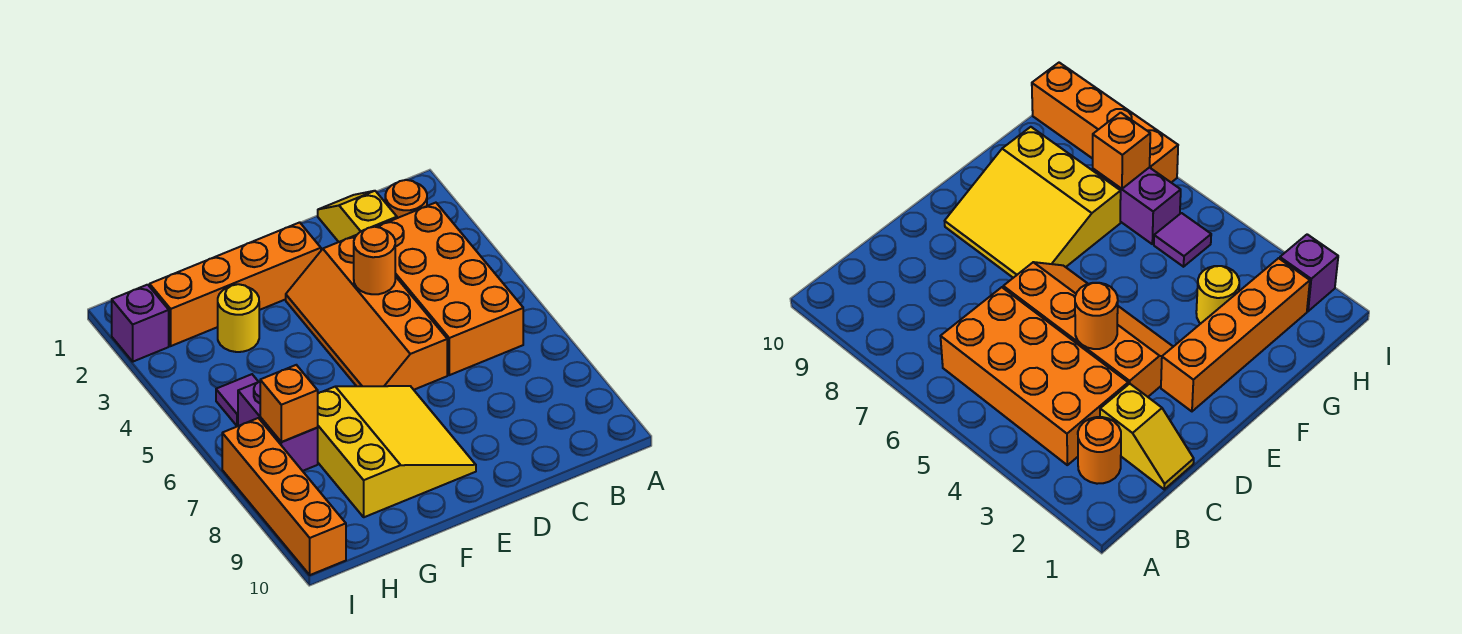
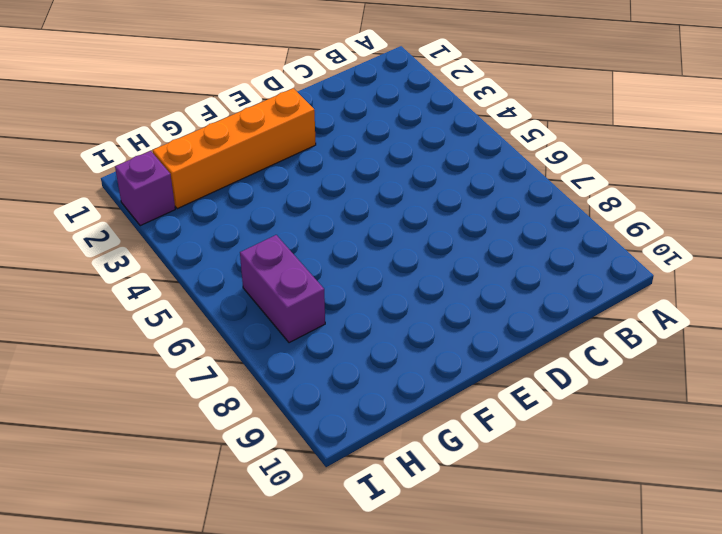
none -> orange round brick B2 level 1
none -> orange brick B3:C6 level 1
none -> yellow slope C1:C2 level 1 top 2

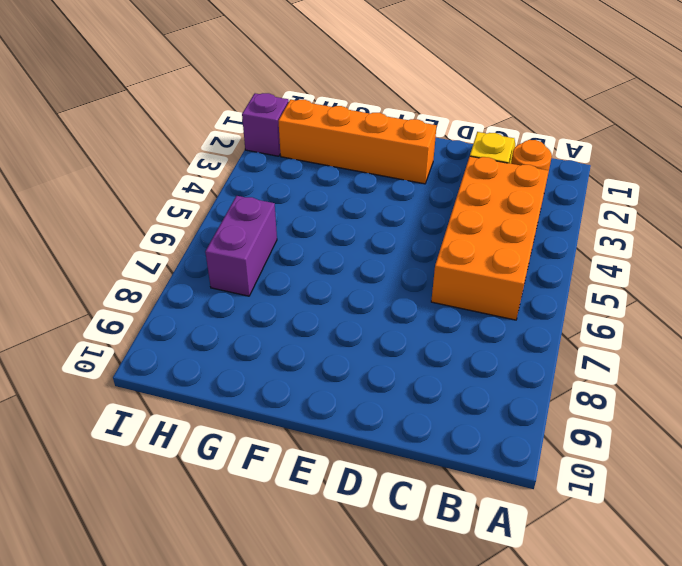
none -> orange slope D3:E6 level 1 top D
none -> yellow slope E7:G9 level 1 top G
none -> yellow round brick G3 level 1

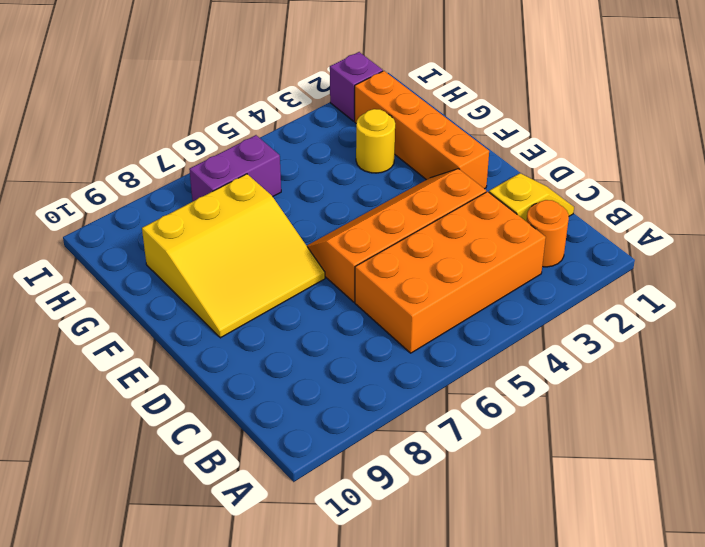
none -> purple tile H5 level 1
none -> orange brick I7:I10 level 1
none -> orange round brick D4 level 2

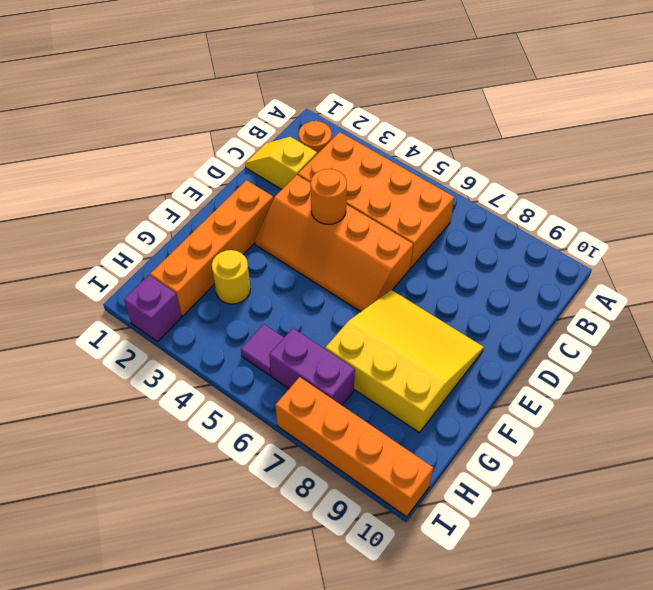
none -> orange brick H7 level 2

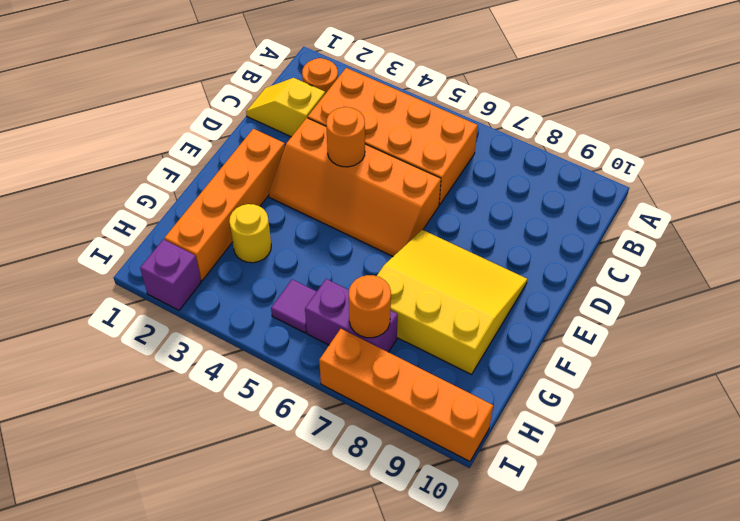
orange round brick H7 level 2 -> orange brick H7 level 2

